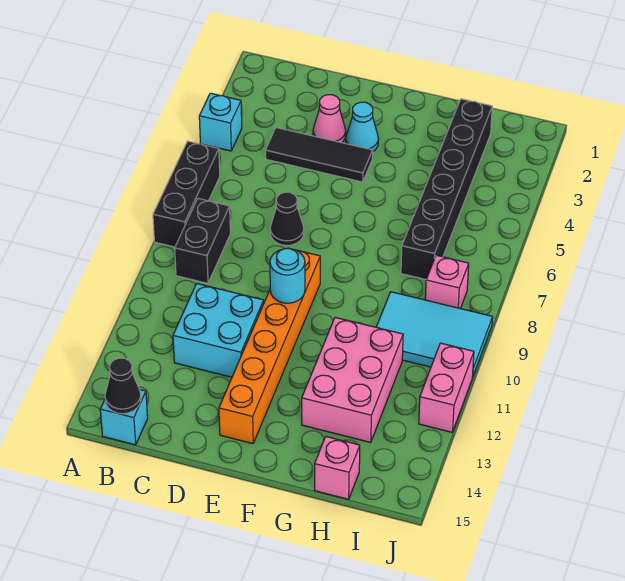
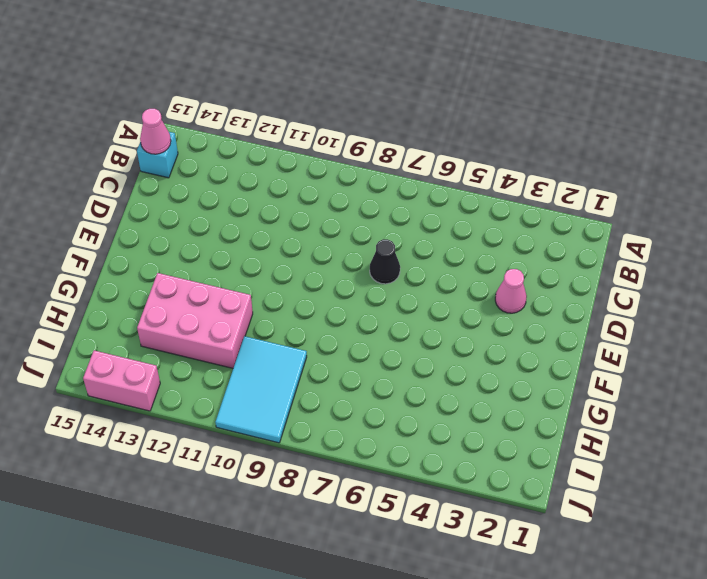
pink cone B15 level 2 -> black cone B15 level 2
pink brick J13:J14 level 1 -> pink brick J11:J12 level 1
none -> cyan brick A4 level 1
none -> black brick A6:A8 level 1
none -> black brick B8:B9 level 1

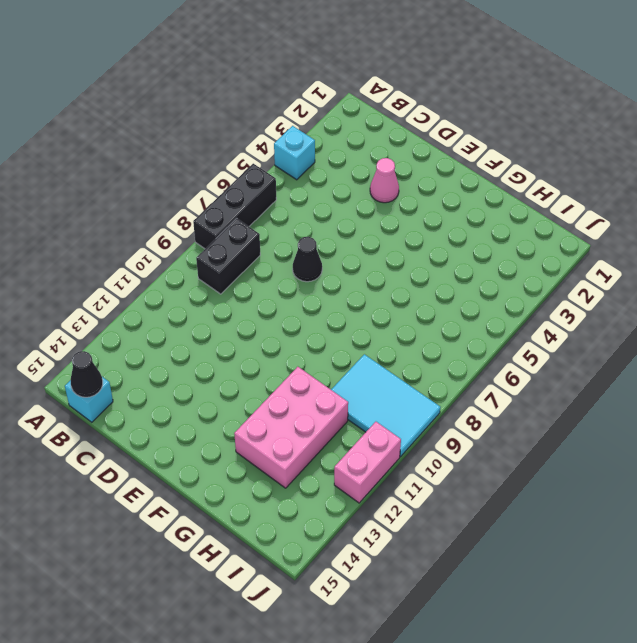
none -> black tile C4:E4 level 1
none -> cyan brick C11:D12 level 1
none -> cyan cone E3 level 1

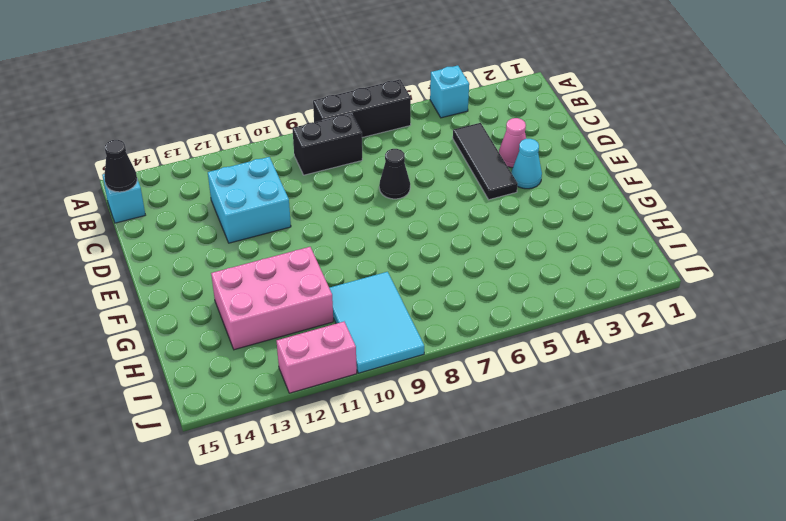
none -> orange brick E9:E14 level 1
none -> black brick H2:H7 level 1
none -> pink brick H15 level 1

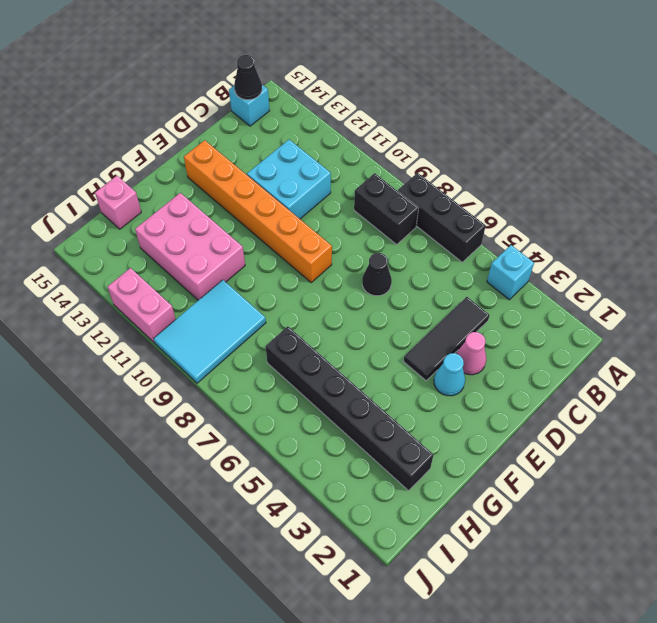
none -> pink brick I8 level 1
none -> cyan round brick E10 level 2

